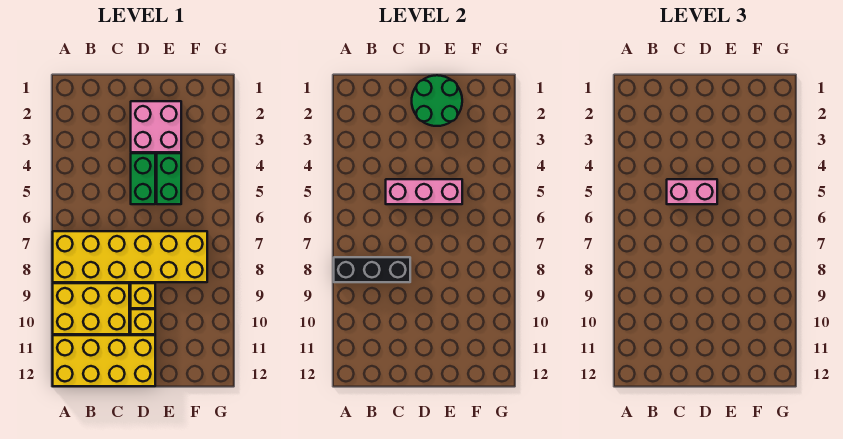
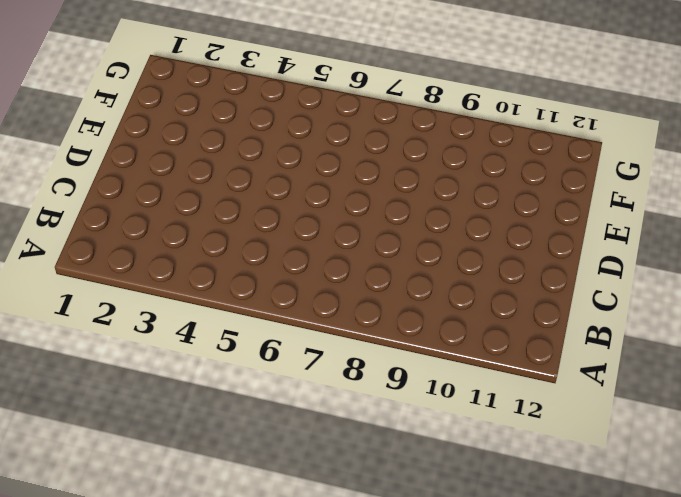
none -> yellow brick A7:F8 level 1
none -> yellow brick A9:C10 level 1
none -> yellow brick A11:D12 level 1

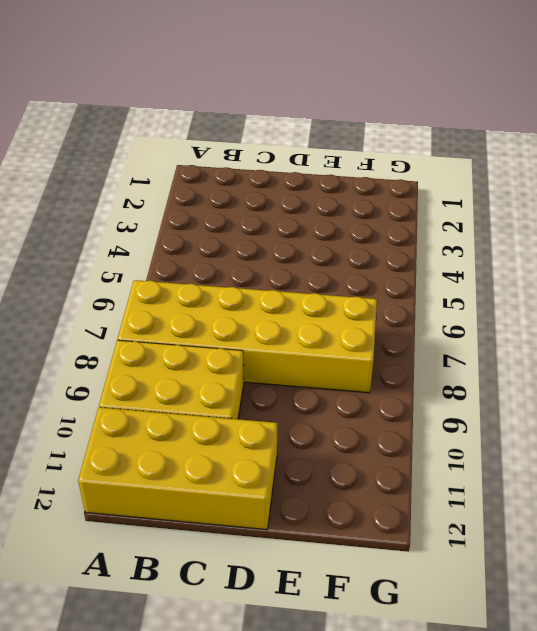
none -> pink brick D2:E3 level 1
none -> green brick D4:D5 level 1
none -> yellow brick D9 level 1

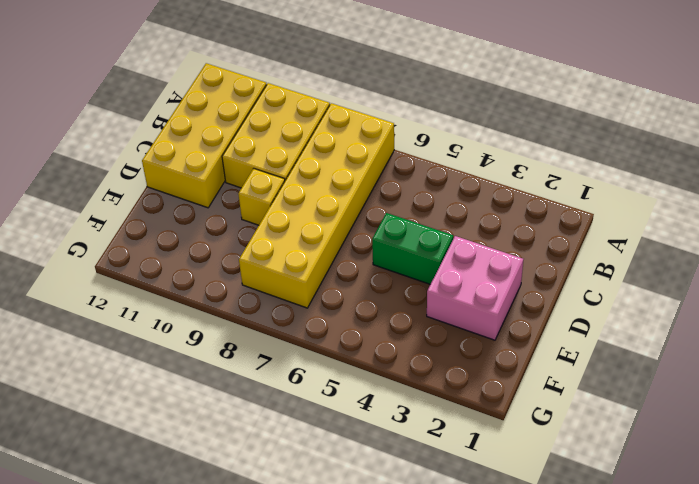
none -> yellow brick D10 level 1
none -> green brick E4:E5 level 1
none -> black brick A8:C8 level 2

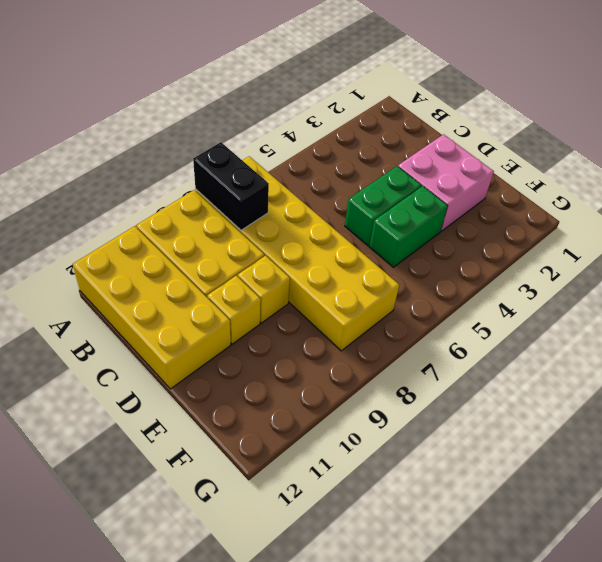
black brick A8:B8 level 2 -> black brick A8:C8 level 2
none -> pink brick C5:E5 level 2
none -> green round brick D1:E2 level 2
none -> pink brick C5:D5 level 3

